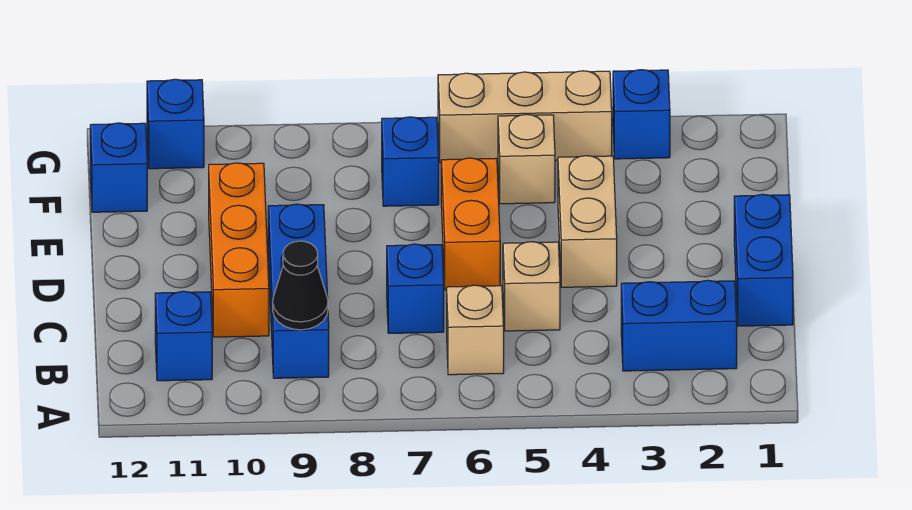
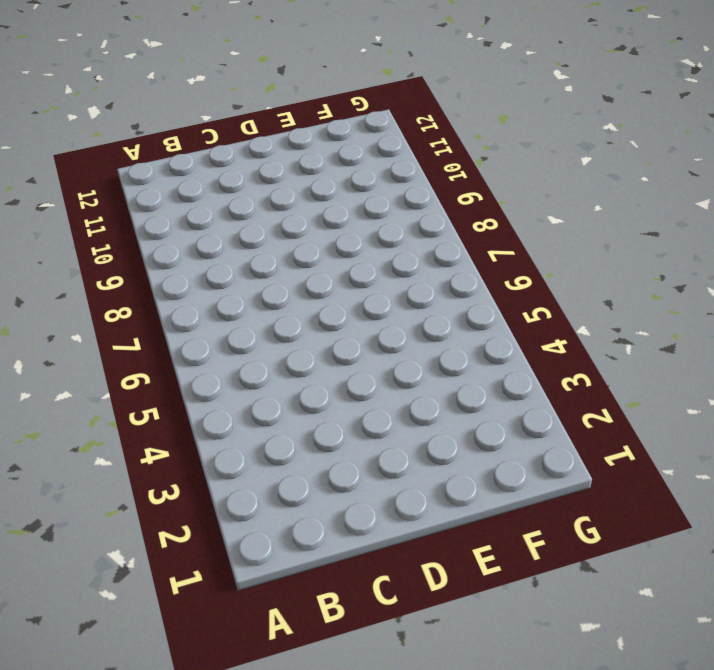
none -> blue brick B2:B3 level 1
none -> tan brick B6 level 1
none -> blue brick B9:D9 level 1

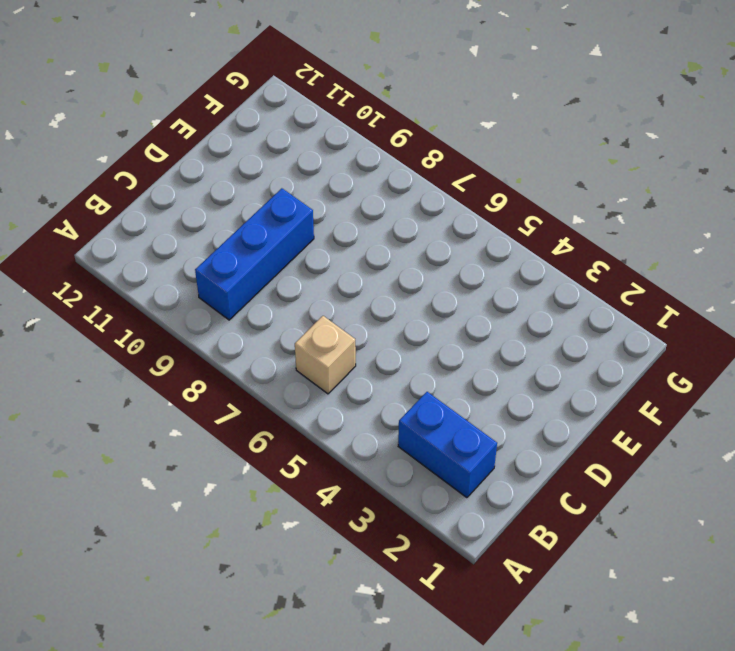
none -> blue brick B11 level 1
none -> blue brick C1:D1 level 1
none -> tan brick C5 level 1

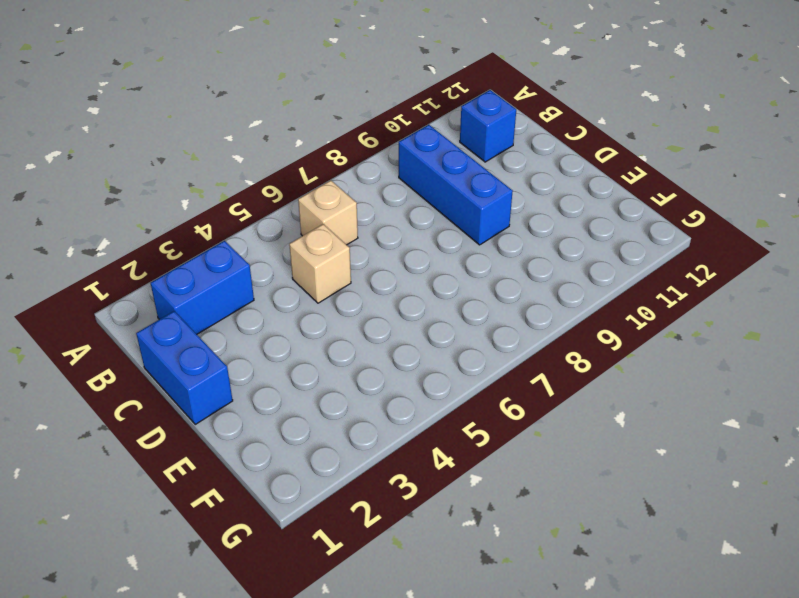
none -> blue brick C7 level 1
none -> orange brick C10:E10 level 1
none -> tan brick D4:E4 level 1

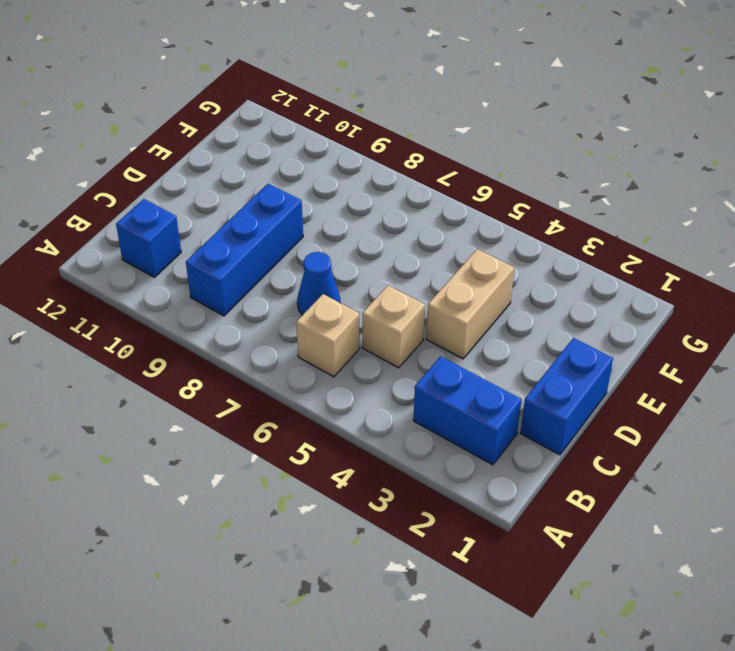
blue cone C7 level 1 -> blue brick C7 level 1
none -> orange brick C10:E10 level 1
none -> orange brick D6:E6 level 1
none -> tan brick F5 level 1

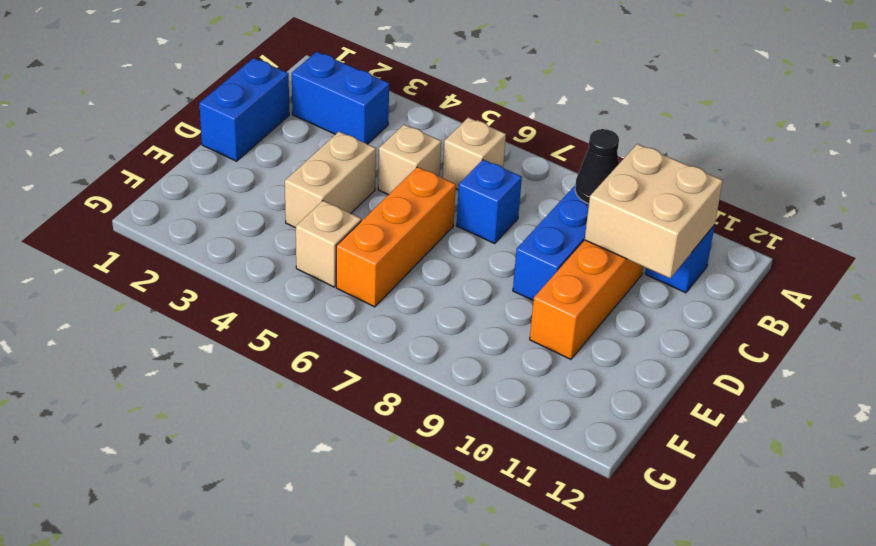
tan brick B10:C11 level 2 -> none
orange brick D6:F6 level 1 -> orange brick D6:E6 level 1
none -> blue brick F7 level 1
none -> blue brick F12 level 1
none -> blue brick G3 level 1

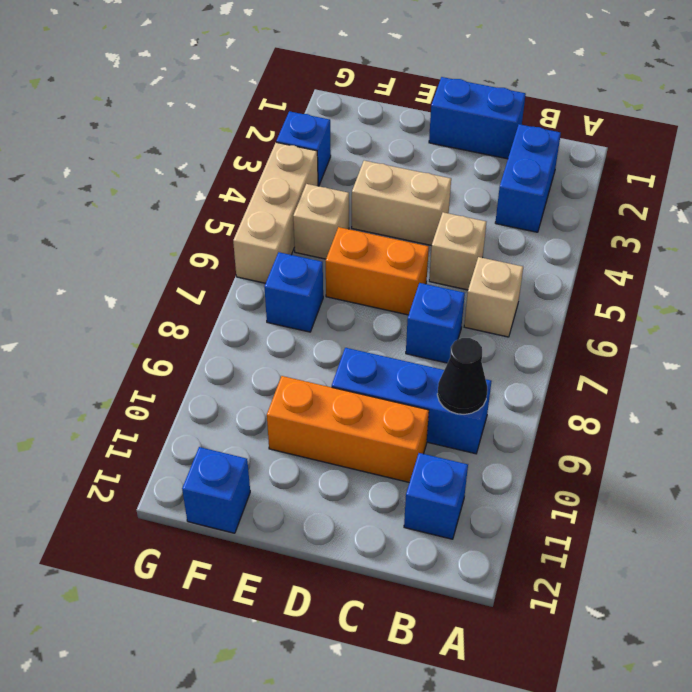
none -> blue brick G11 level 1

